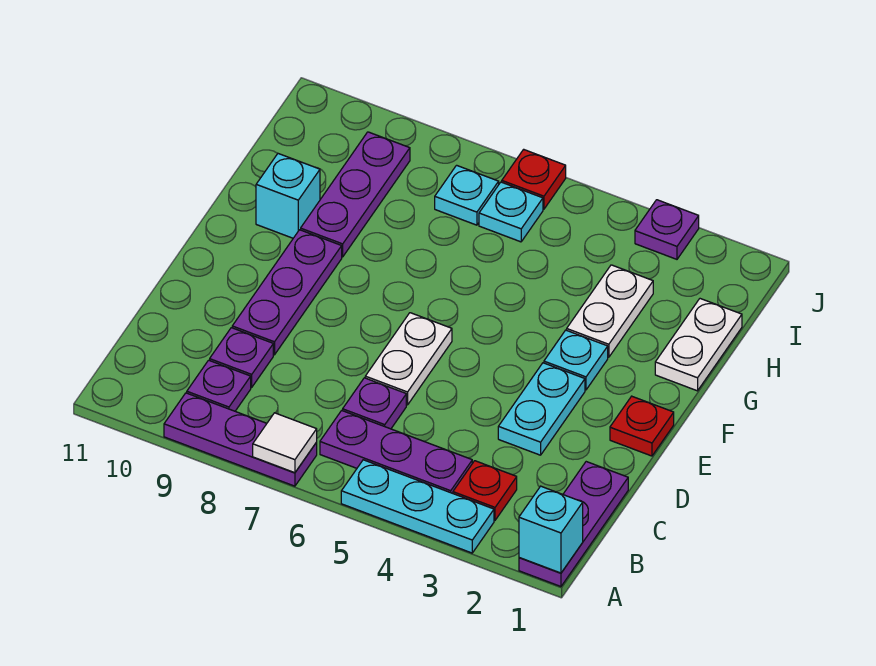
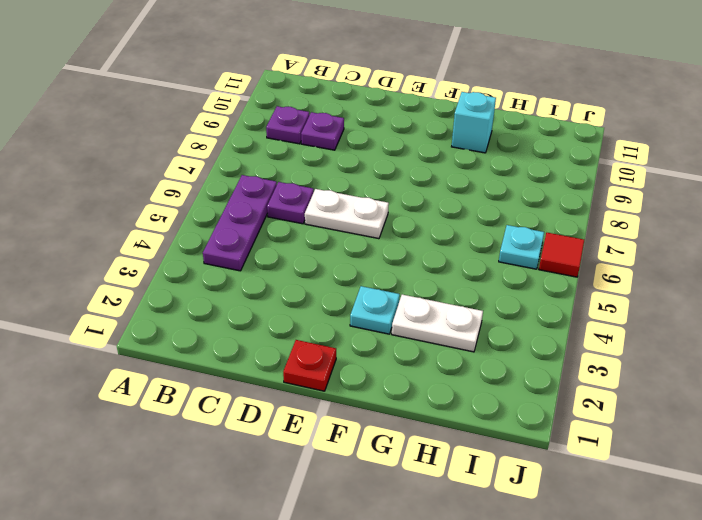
red tile J6 level 1 -> red plate J6 level 1
none -> purple plate A1:C1 level 1
none -> cyan plate A3:A5 level 1
none -> purple plate A7:A9 level 1

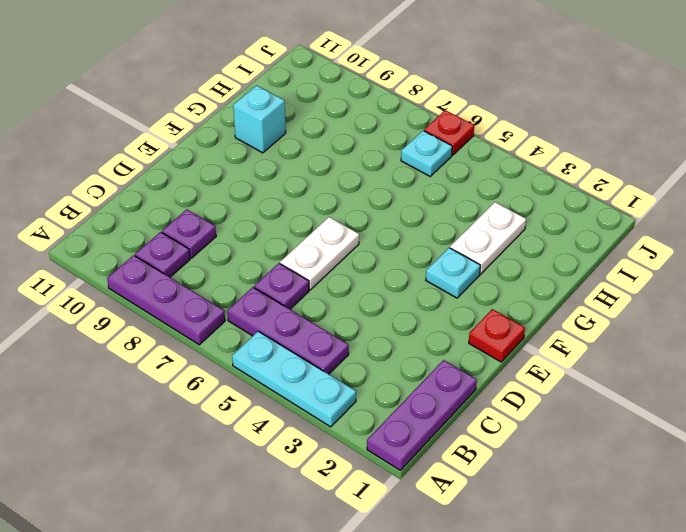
none -> red plate B3 level 1
none -> cyan plate D3:E3 level 1
none -> purple plate D9:F9 level 1

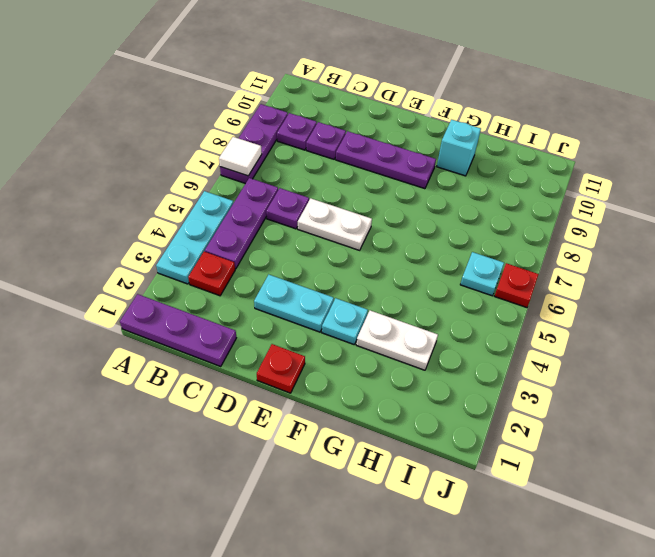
none -> white plate G1:H1 level 1
none -> purple plate G9:I9 level 1
none -> cyan plate I7 level 1

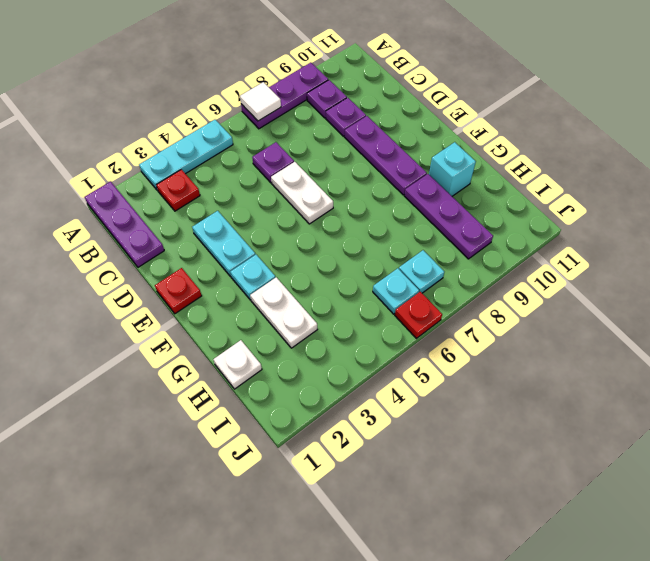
white plate H1 level 1 -> white plate G1:H1 level 1
none -> purple plate B4:B6 level 1
none -> purple plate J3 level 1
none -> cyan brick A1 level 2

